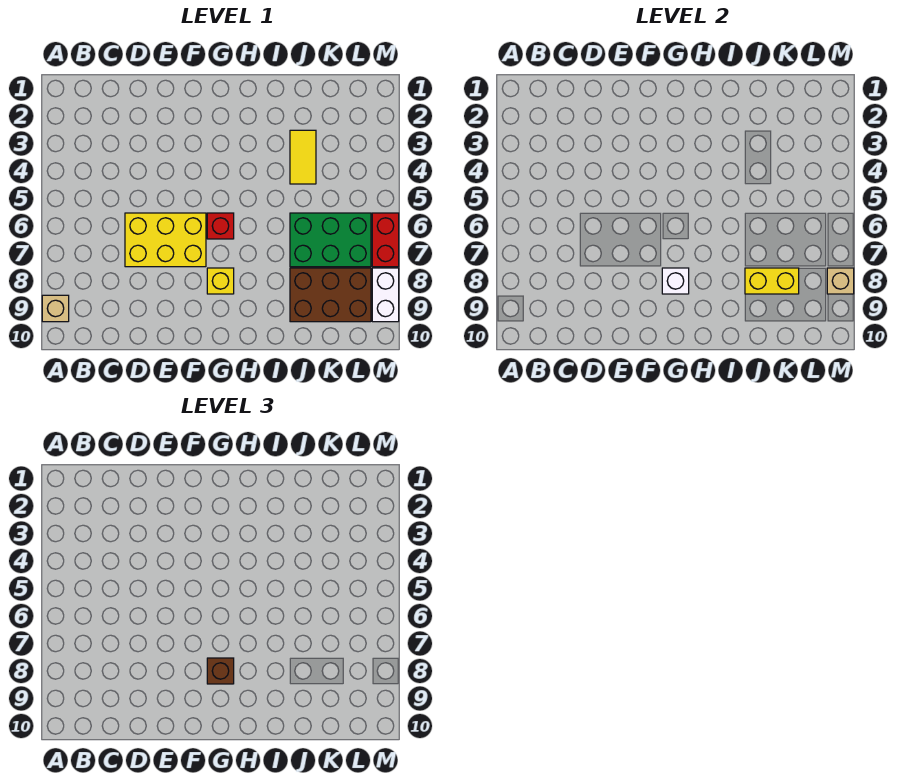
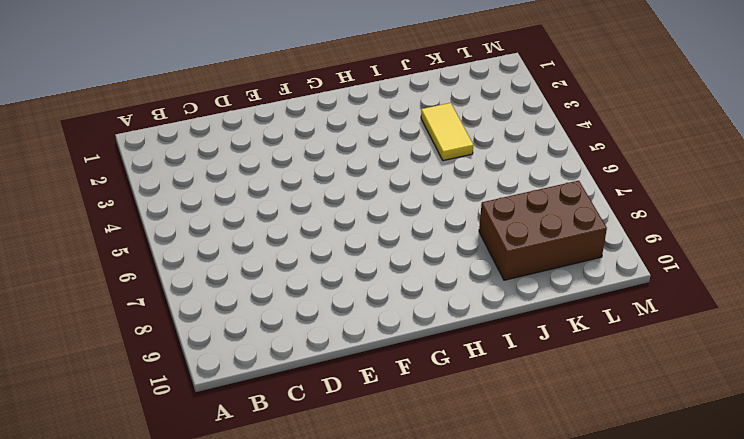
none -> tan brick A9 level 1
none -> yellow brick D6:F7 level 1
none -> red brick G6 level 1

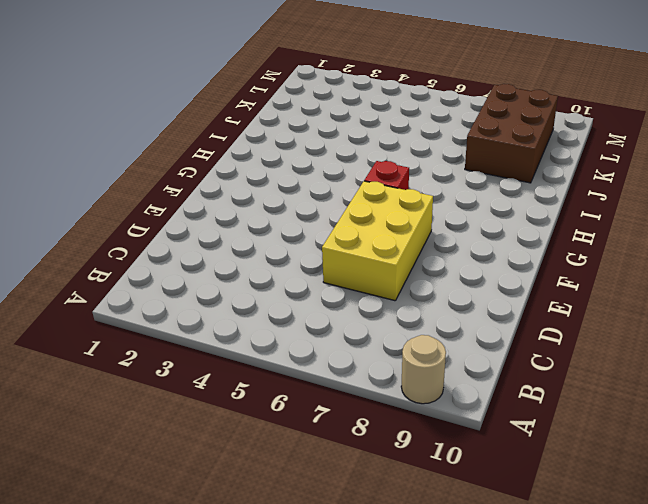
tan round brick A9 level 1 -> tan brick A9 level 1
none -> yellow brick G8 level 1
none -> yellow tile J3:J4 level 1
none -> green brick J6:L7 level 1

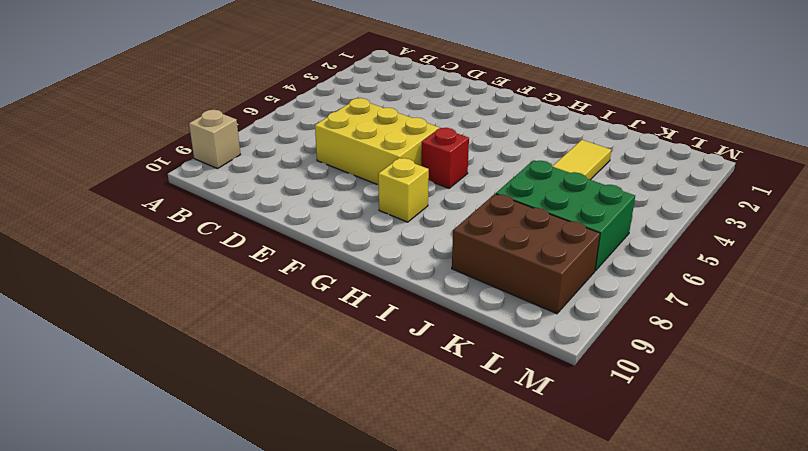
none -> red brick M6:M7 level 1
none -> white brick M8:M9 level 1
none -> white brick G8 level 2

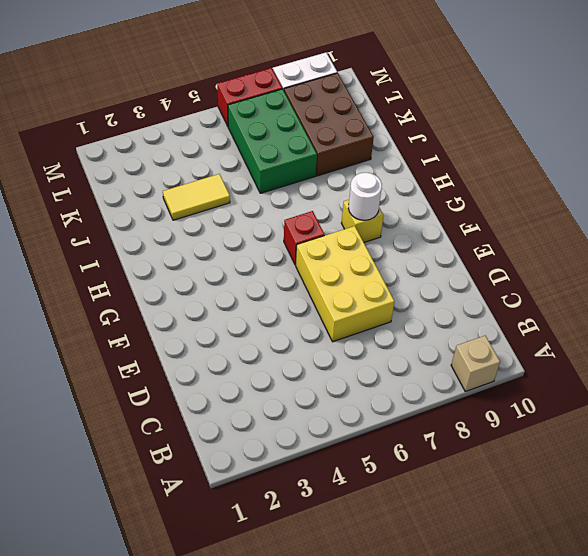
white round brick G8 level 2 -> white brick G8 level 2
none -> yellow brick J8:K8 level 2
none -> tan brick M8 level 2
none -> brown brick G8 level 3

